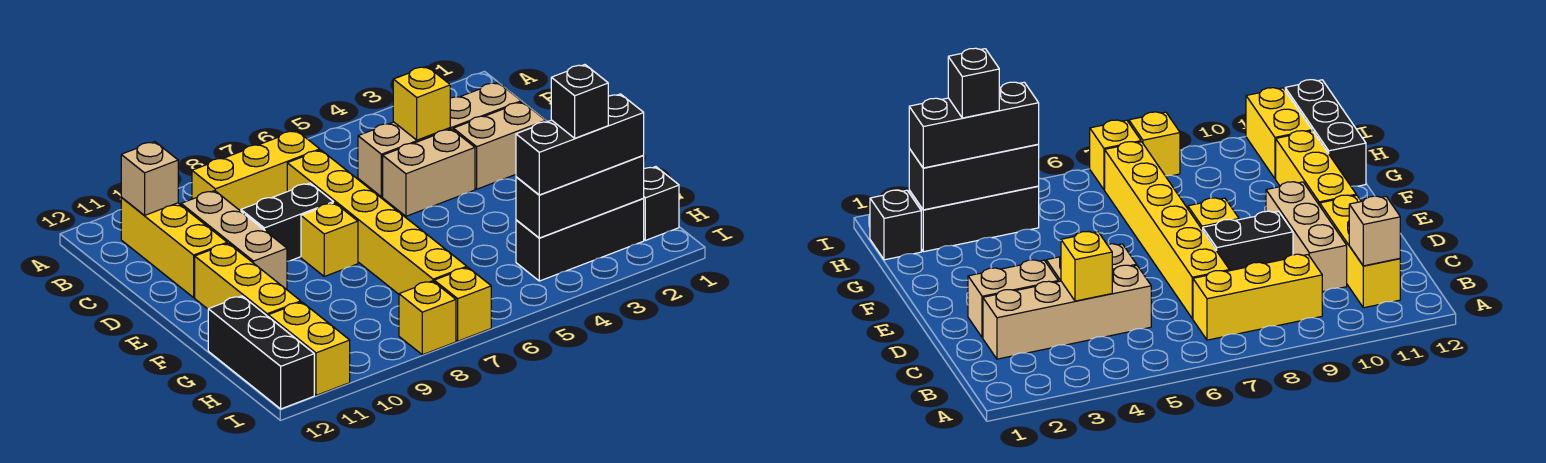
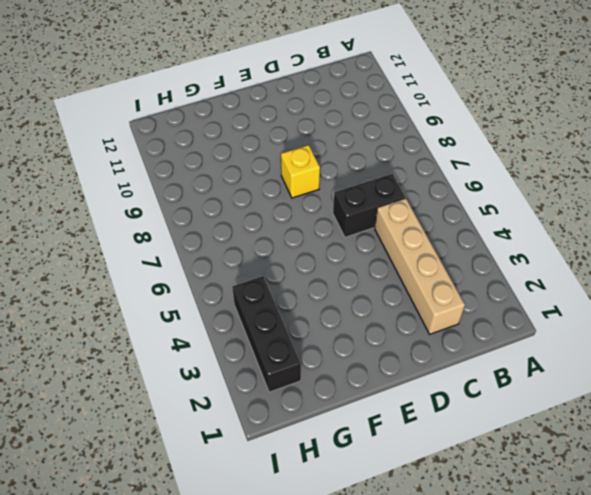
black brick C6:D6 level 1 -> black brick D8:D9 level 1
none -> yellow brick B7:B9 level 1
none -> yellow brick B11:D11 level 1
none -> yellow brick C7:H7 level 1

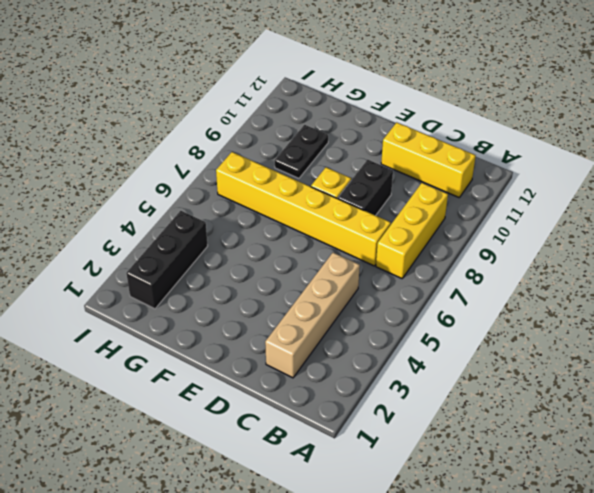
black plate G9:G10 level 1 -> none
none -> tan brick C10:E10 level 1
none -> tan brick D2:D3 level 1
none -> tan brick D4:D5 level 1

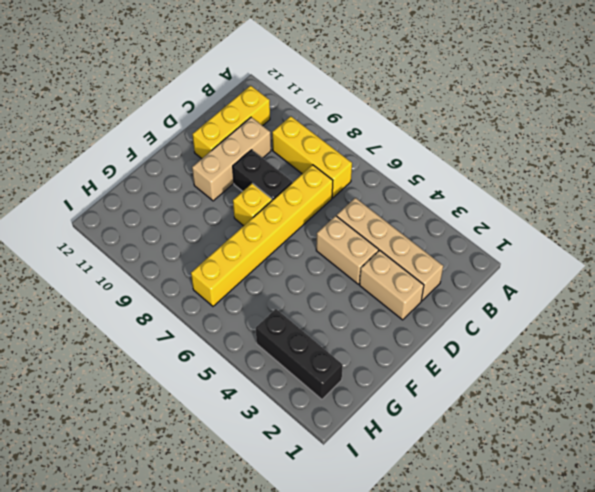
none -> yellow brick E11:G11 level 1
none -> black brick G12:I12 level 1
none -> black brick H1 level 1

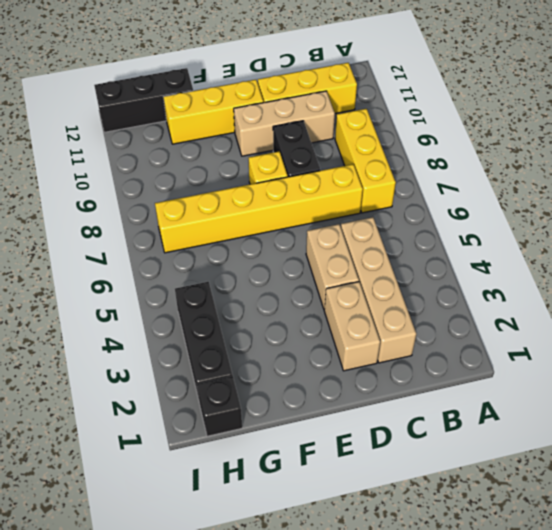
none -> yellow brick H11:I11 level 1
none -> yellow brick I7 level 1
none -> yellow brick I8 level 1

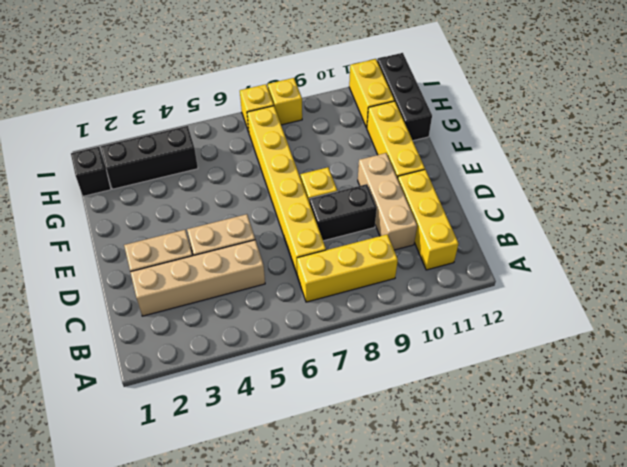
none -> tan brick B11 level 2
none -> yellow brick C4 level 2
none -> black brick H2:H4 level 2

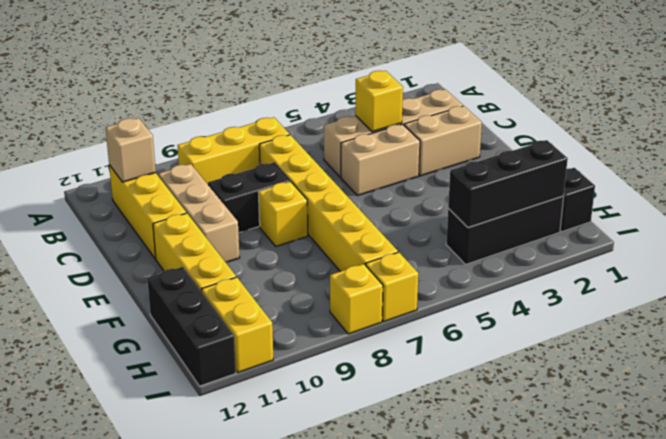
none -> black brick H2:H4 level 3
none -> black brick H3 level 4

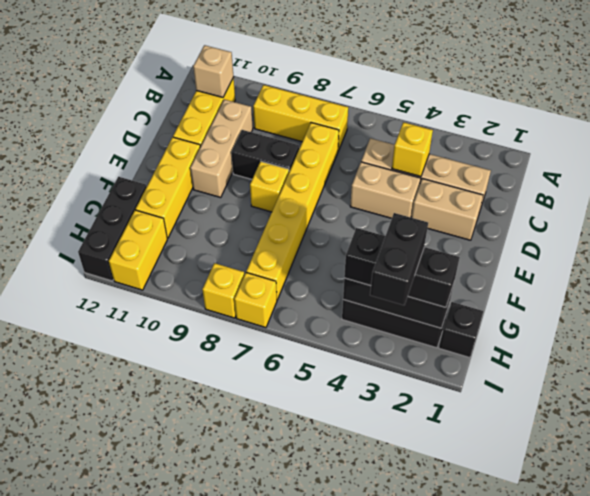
black brick H3:I3 level 4 -> black brick H3 level 4

